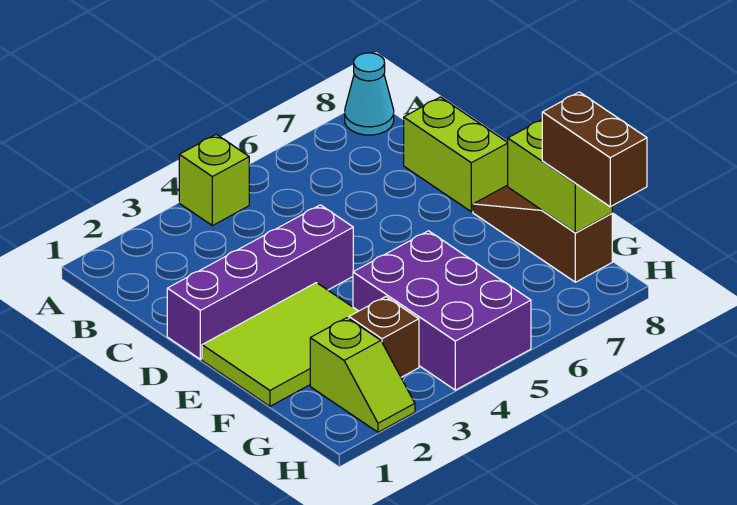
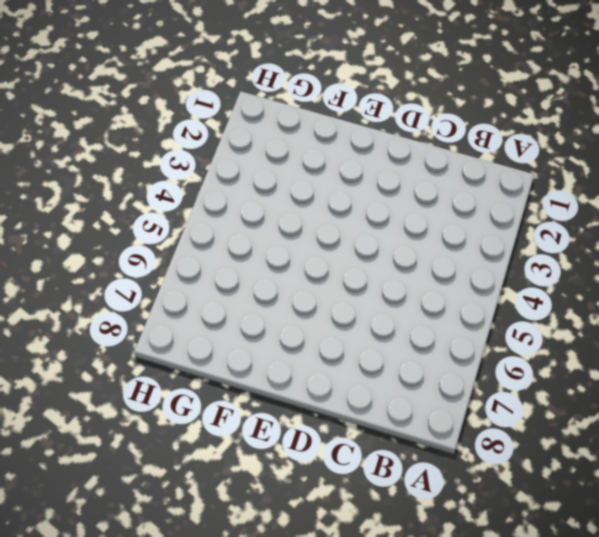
none -> lime brick A4 level 1
none -> cyan cone A8 level 1

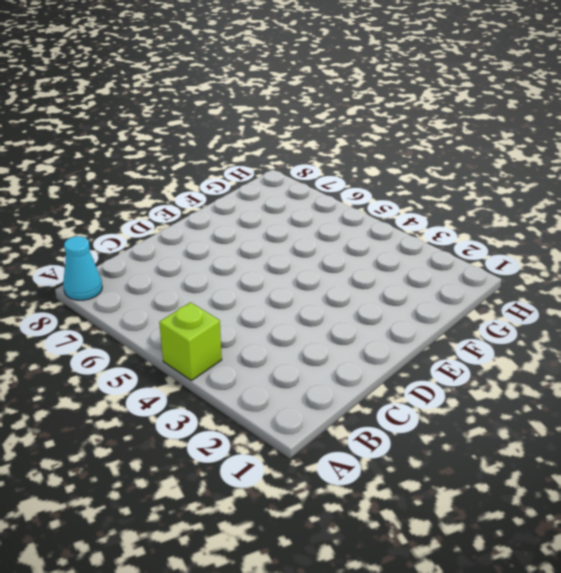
none -> lime brick C8:D8 level 1
none -> purple brick D1:D4 level 1

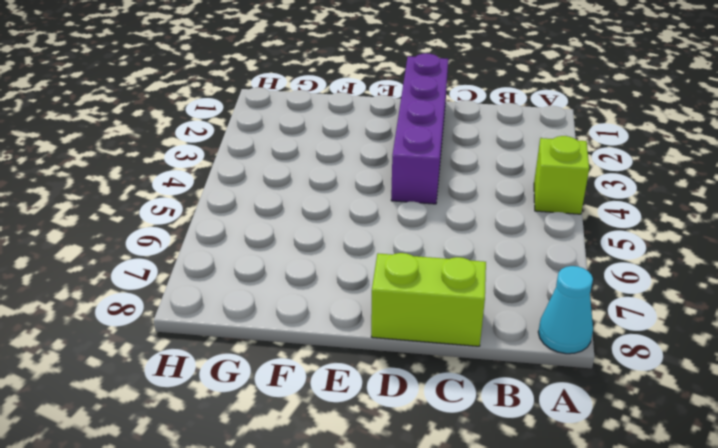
none -> lime tile E1:F3 level 1
none -> brown slope E8:G8 level 1 top G

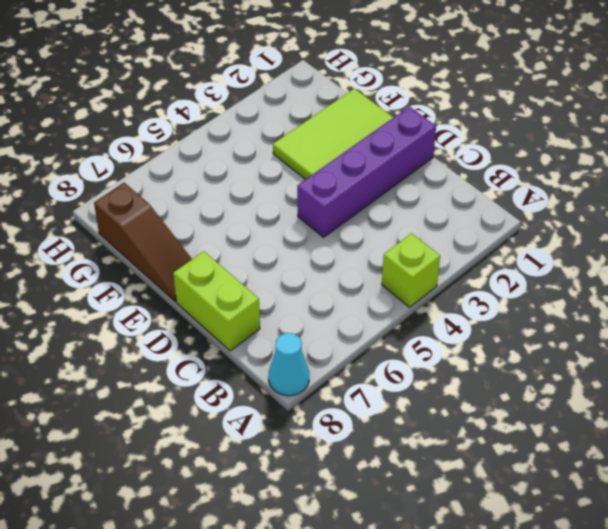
none -> purple brick F4:H5 level 1
none -> lime slope G2:H2 level 1 top G

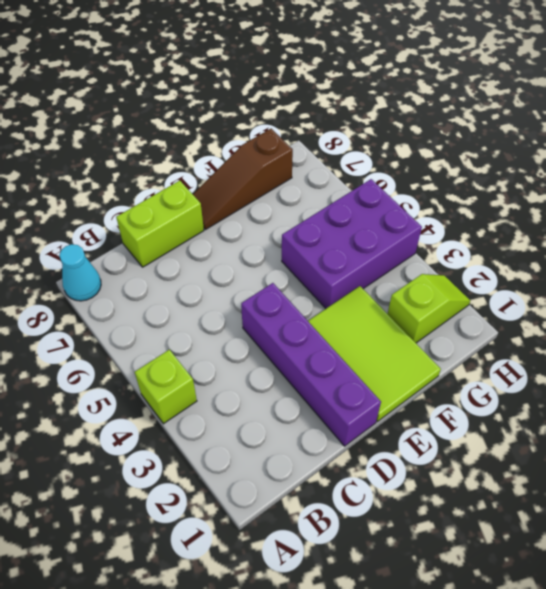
none -> brown brick G3 level 1
none -> lime brick F8:G8 level 2

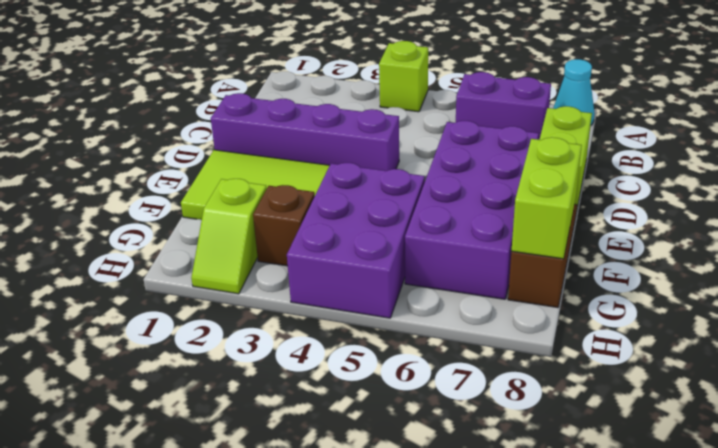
purple brick B6:B7 level 1 -> none
purple brick D6:G7 level 1 -> none
none -> brown brick G8:H8 level 3

